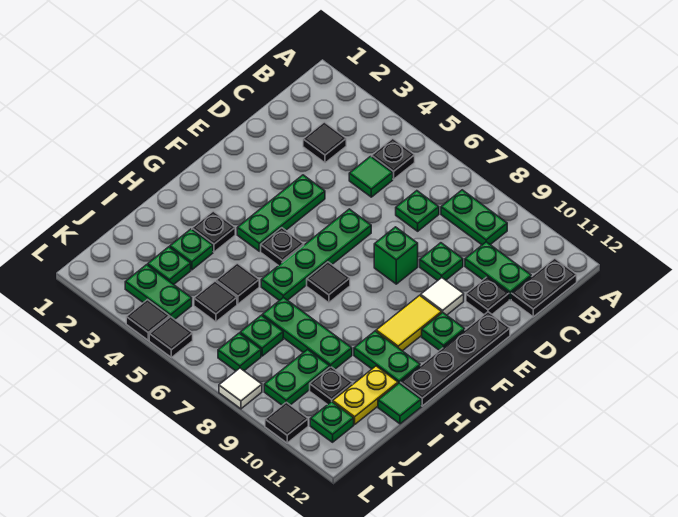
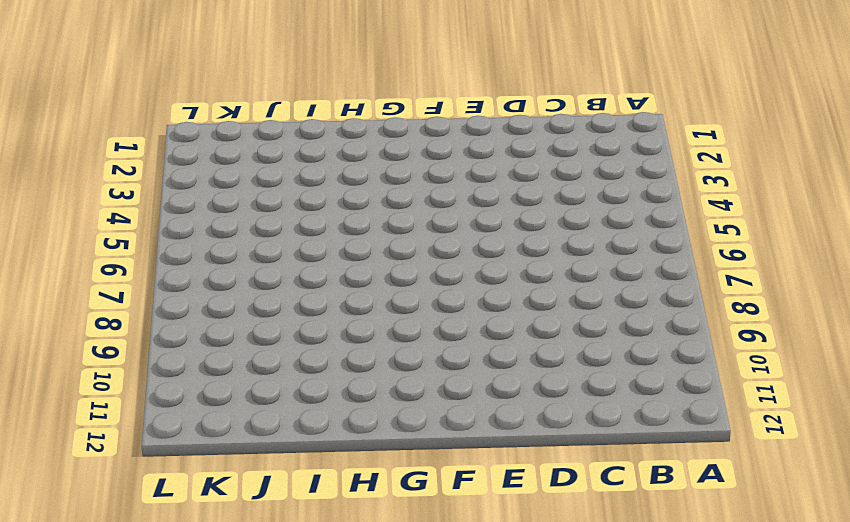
none -> black plate B5 level 1
none -> green plate B8:B9 level 1
none -> black plate B12:C12 level 1
none -> black tile C3 level 1

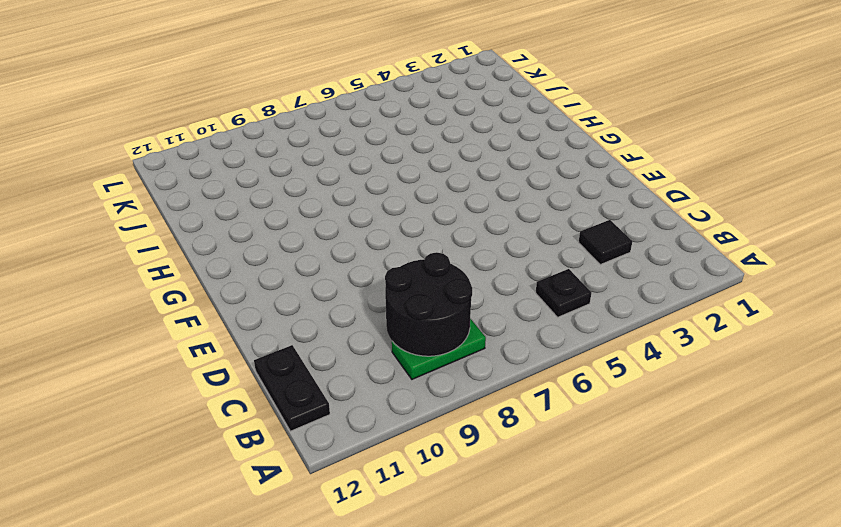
black round brick B8:C9 level 2 -> none
none -> green tile C5 level 1
none -> green plate C7 level 1
none -> green plate C10:C11 level 1
none -> green plate D9 level 1

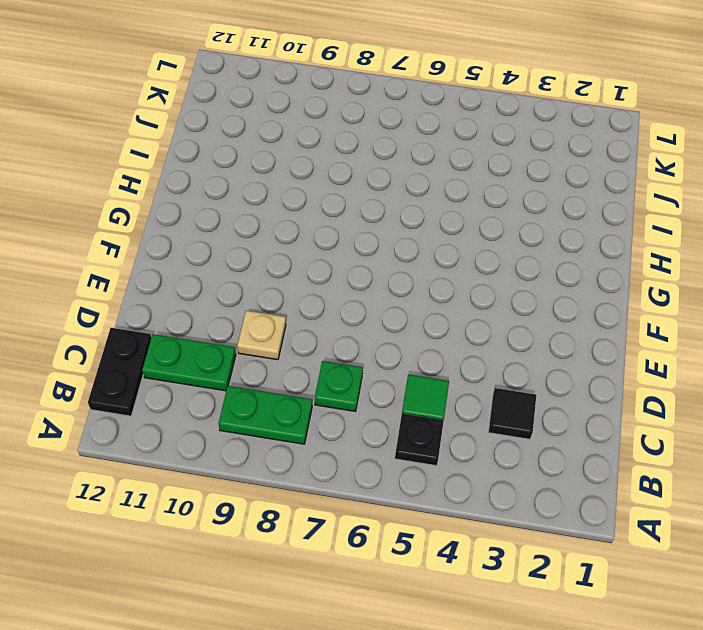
tan plate D9 level 1 -> green plate D9 level 1
none -> black plate D11 level 1
none -> green plate E4:G4 level 1
none -> green plate E6:H6 level 1
none -> green brick E8 level 1

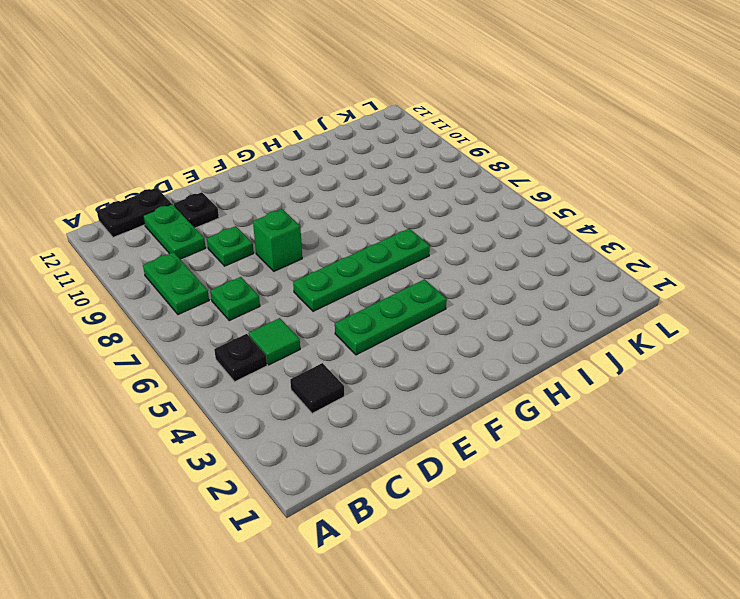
none -> white tile E10 level 1
none -> black plate E12:H12 level 1
none -> yellow tile F10:G10 level 1
none -> green plate F11 level 1

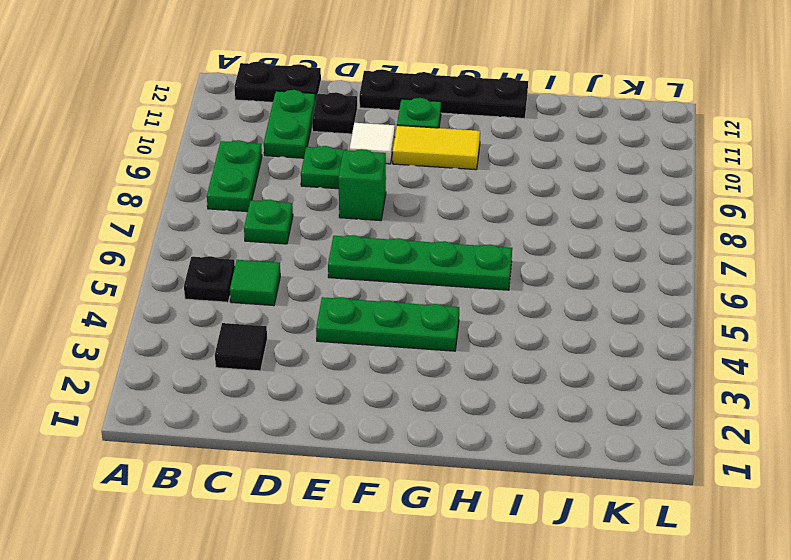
none -> black plate G5 level 1
none -> black tile G7 level 1
none -> black plate H3 level 1
none -> green plate H10:H11 level 1

